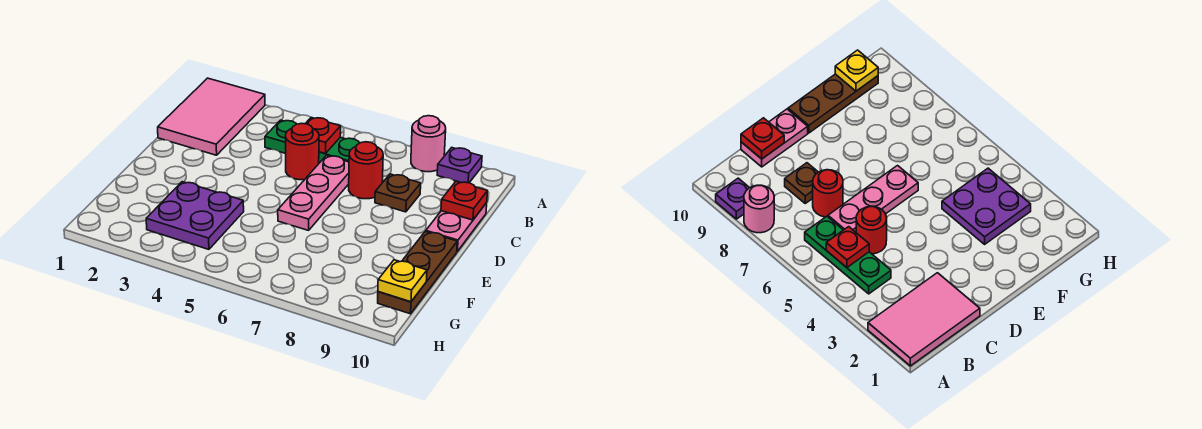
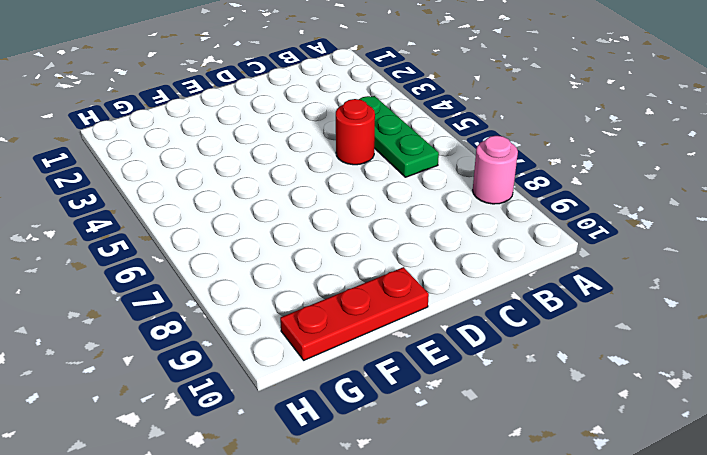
red plate E10:G10 level 1 -> brown plate E10:G10 level 1
none -> pink tile A1:C2 level 1
none -> purple plate A9 level 1
none -> pink plate C6:E6 level 1

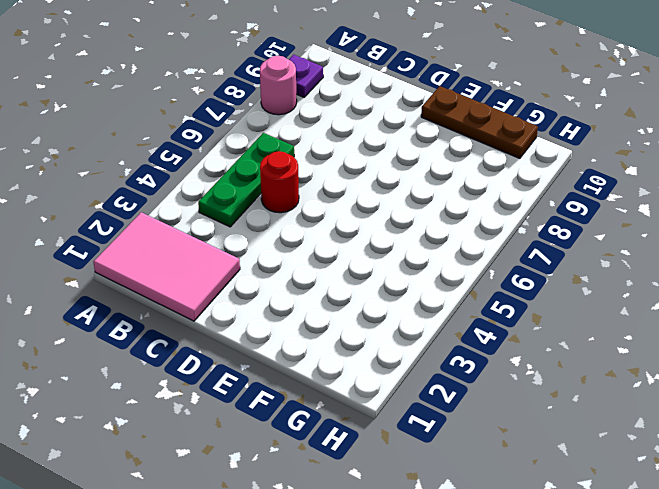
none -> pink plate C6:E6 level 1
none -> red round brick C7 level 1
none -> brown plate C8 level 1

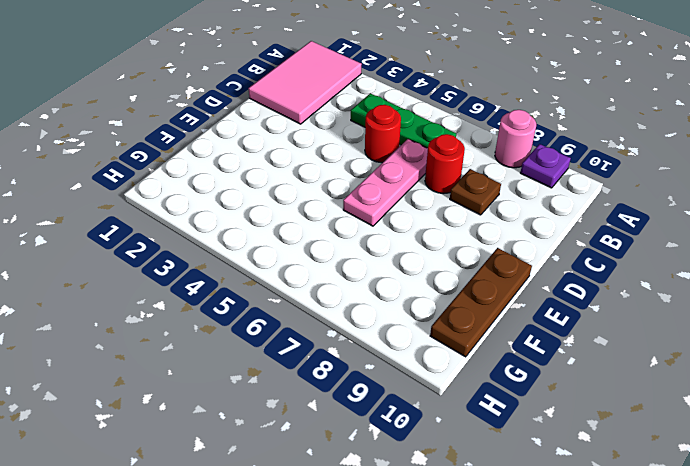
none -> pink plate C10:D10 level 1
none -> purple plate F3:G4 level 1
none -> red plate B5 level 2

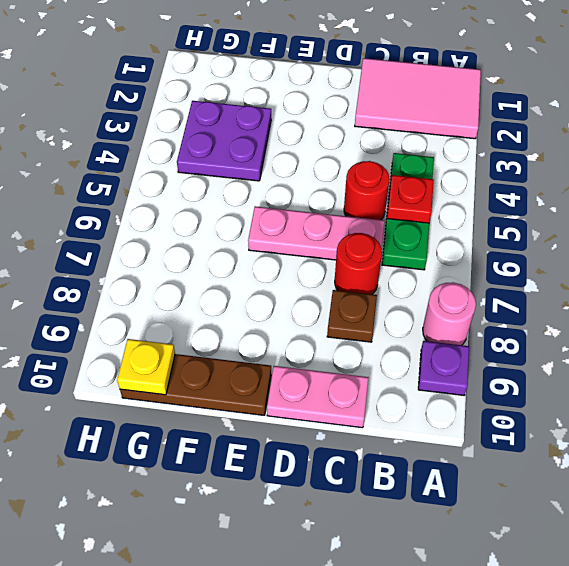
none -> red plate C10 level 2

